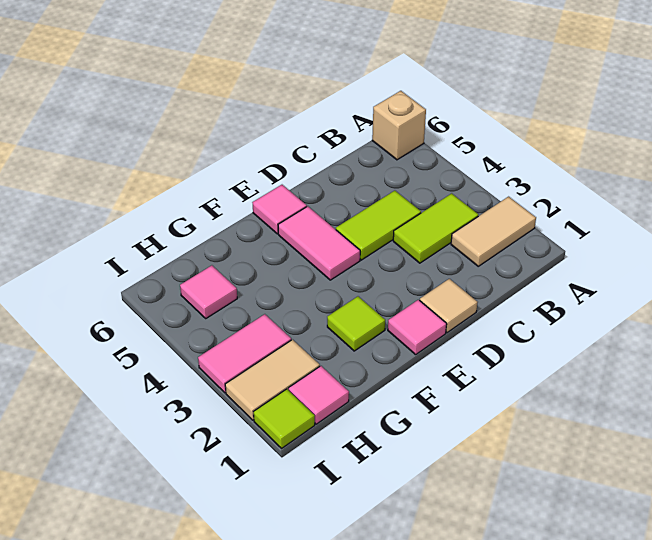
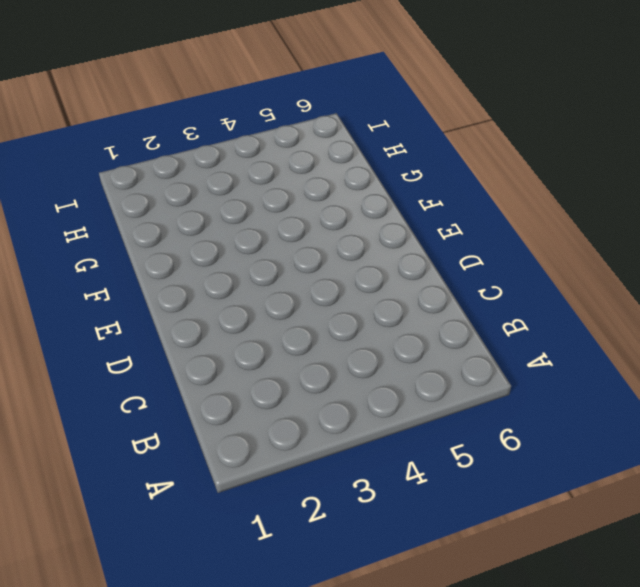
none -> tan tile A2:B2 level 1
none -> tan brick A6 level 1
none -> lime tile B3:C3 level 1

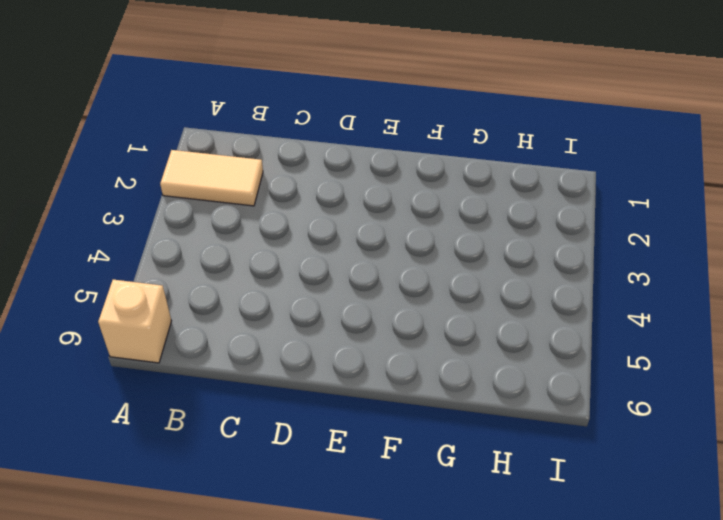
none -> lime tile B3:C3 level 1
none -> lime tile C4:D4 level 1
none -> tan tile D1 level 1

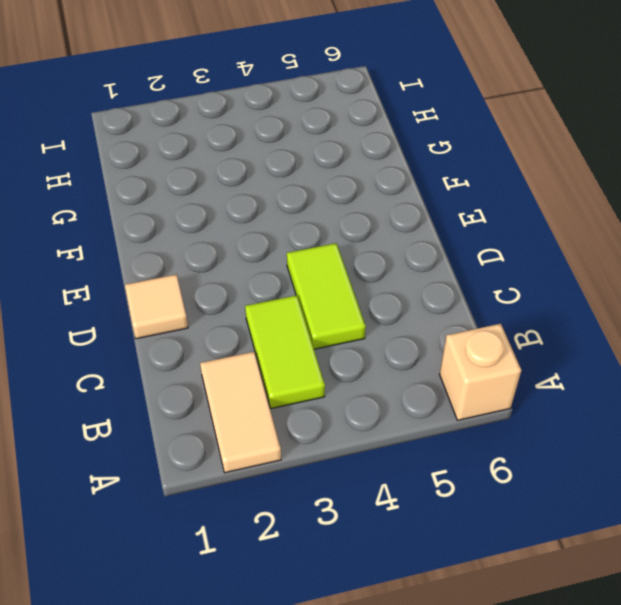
none -> pink tile E1 level 1
none -> pink tile E4:E5 level 1
none -> pink tile E6 level 1

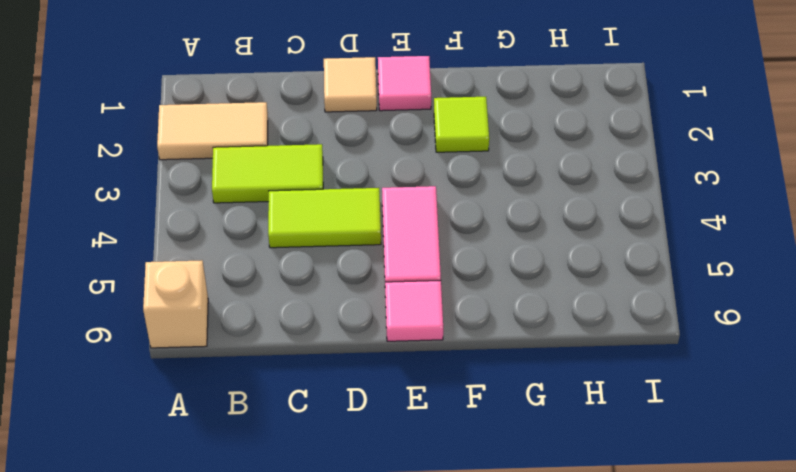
none -> pink tile H1 level 1
none -> tan tile H2:I2 level 1
none -> pink tile H3:I3 level 1

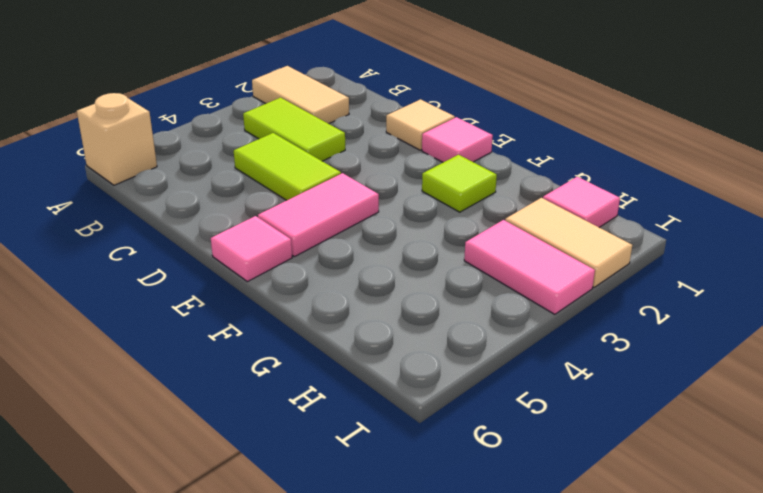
none -> pink tile H5 level 1
none -> lime tile I1 level 1

